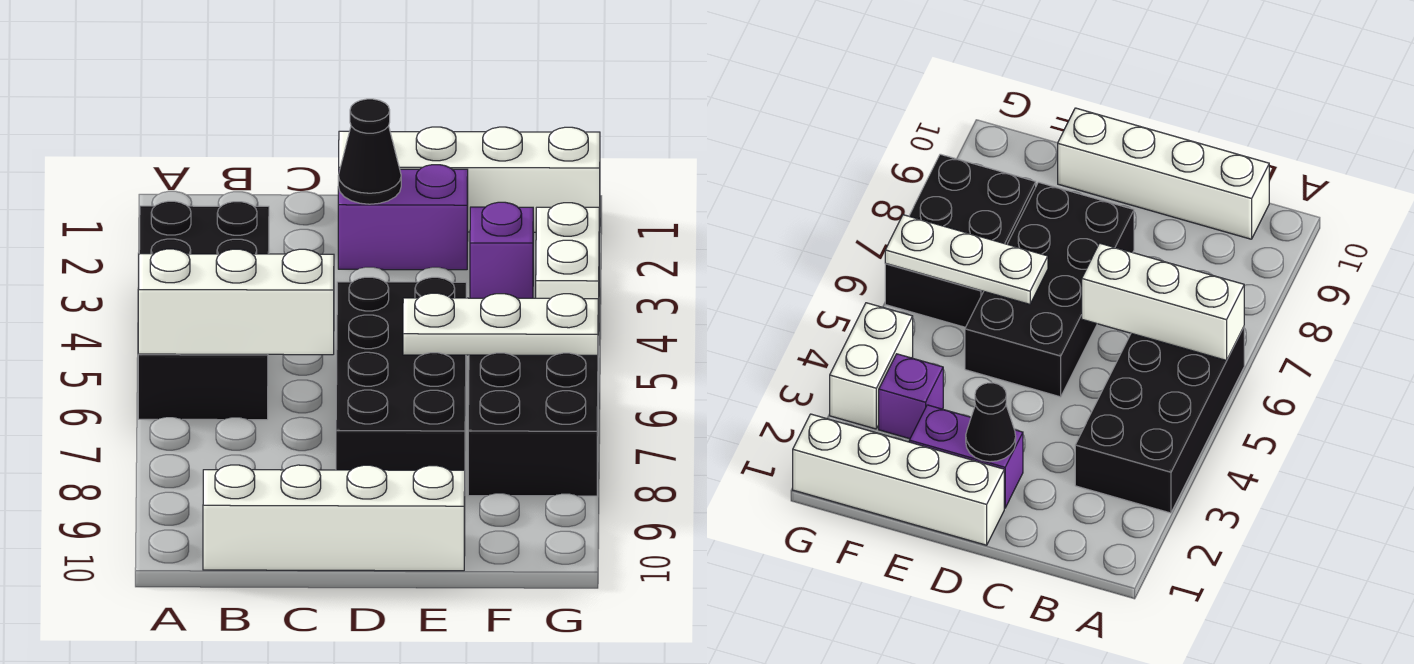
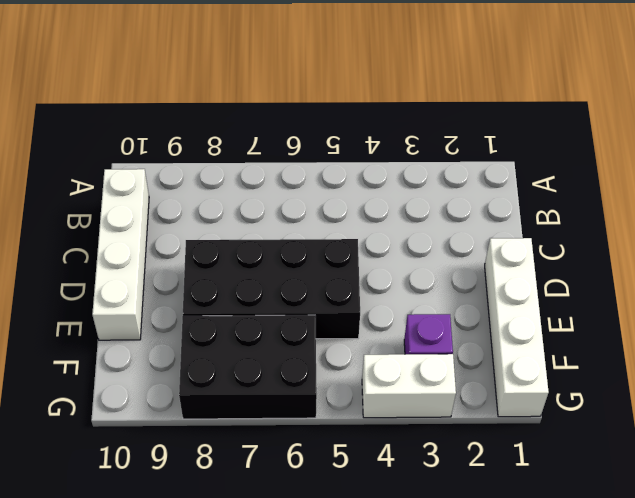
none -> black brick A3:B6 level 1
none -> purple brick D2:E2 level 1

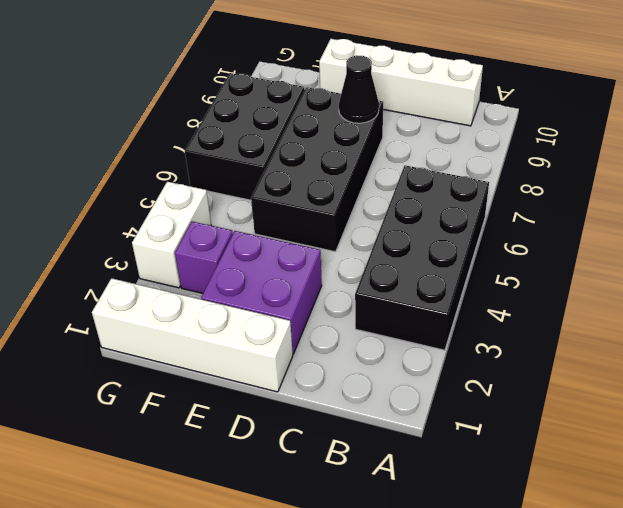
purple brick D2:E3 level 1 -> purple brick D2:E2 level 1
black cone D8 level 2 -> black cone D2 level 2
none -> white brick A6:C6 level 2
none -> white plate E6:G6 level 2

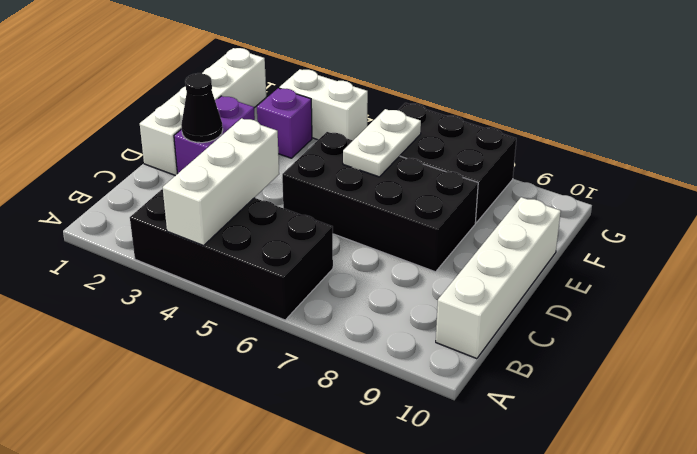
white brick A4:C4 level 2 -> white brick A6:C6 level 2
white plate E6:F6 level 2 -> white plate E6:G6 level 2

